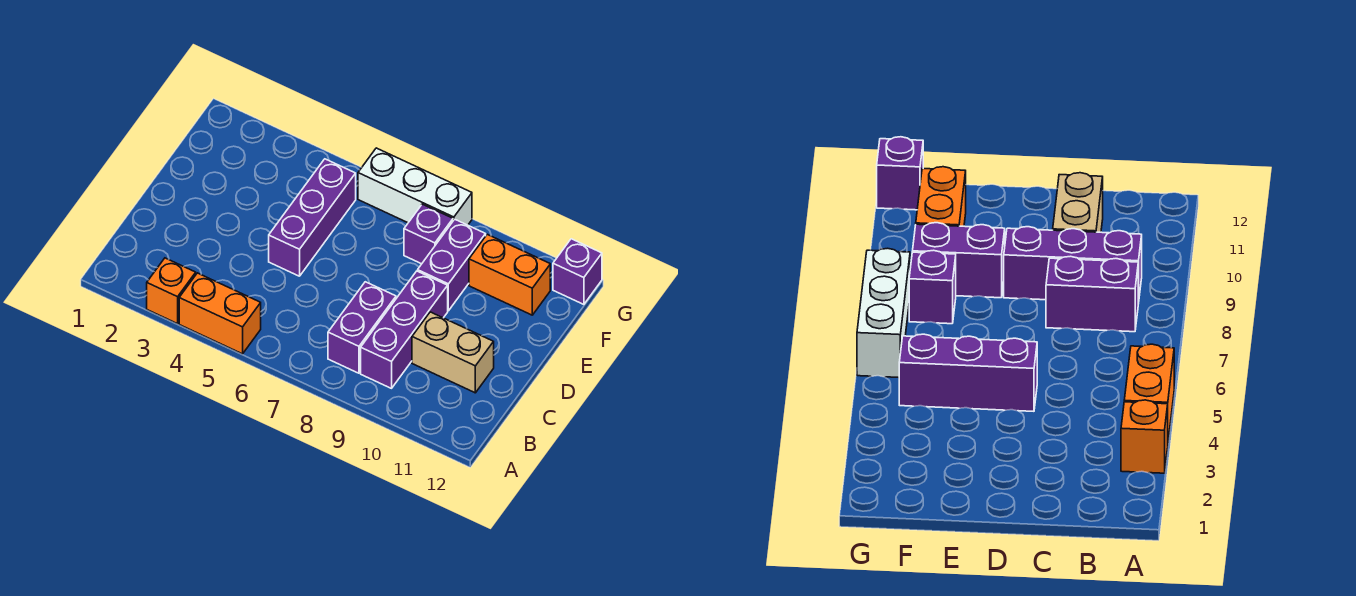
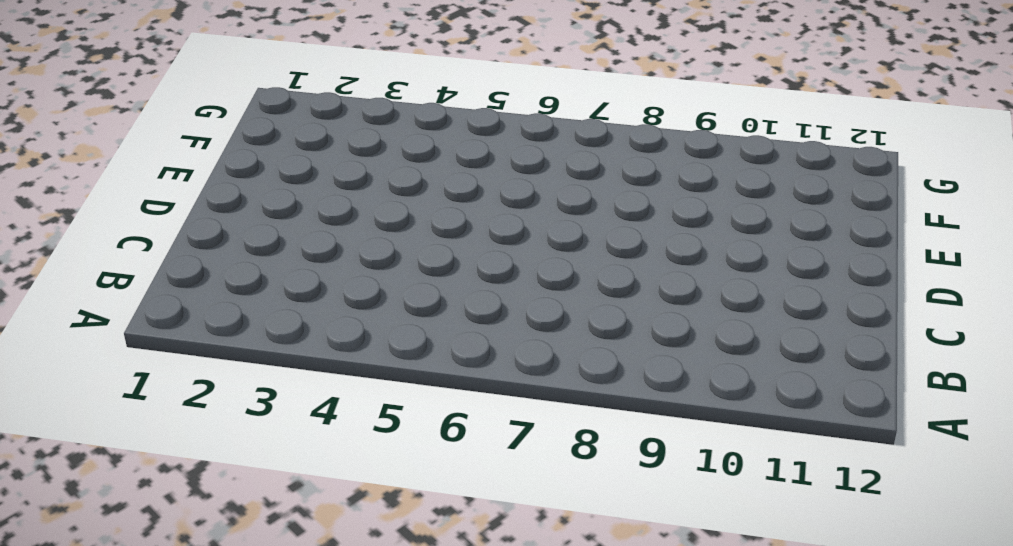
none -> orange brick A3 level 1
none -> orange brick A4:A5 level 1

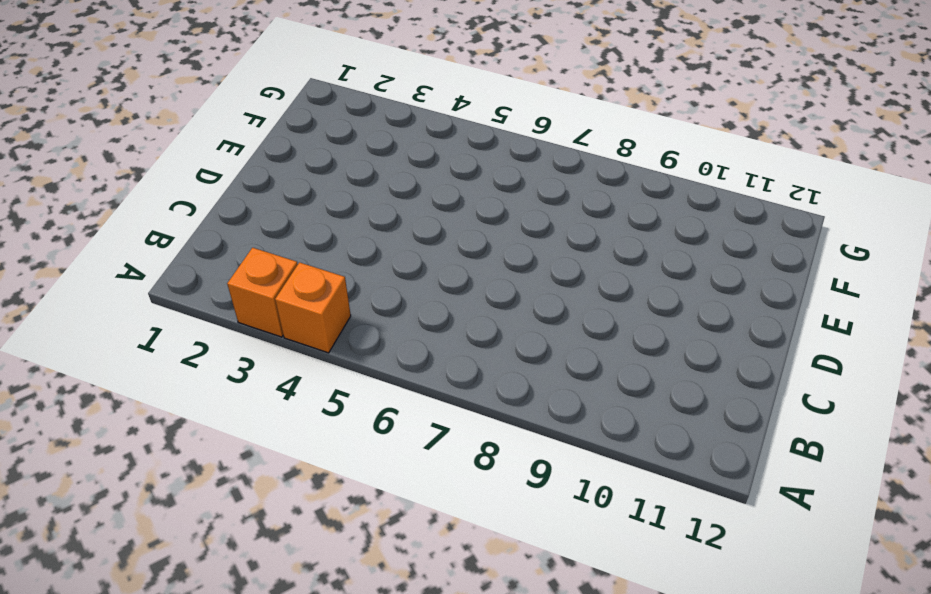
orange brick A4 level 1 -> orange brick A4:A5 level 1
none -> purple brick B8:C8 level 1
none -> purple brick B9:D9 level 1

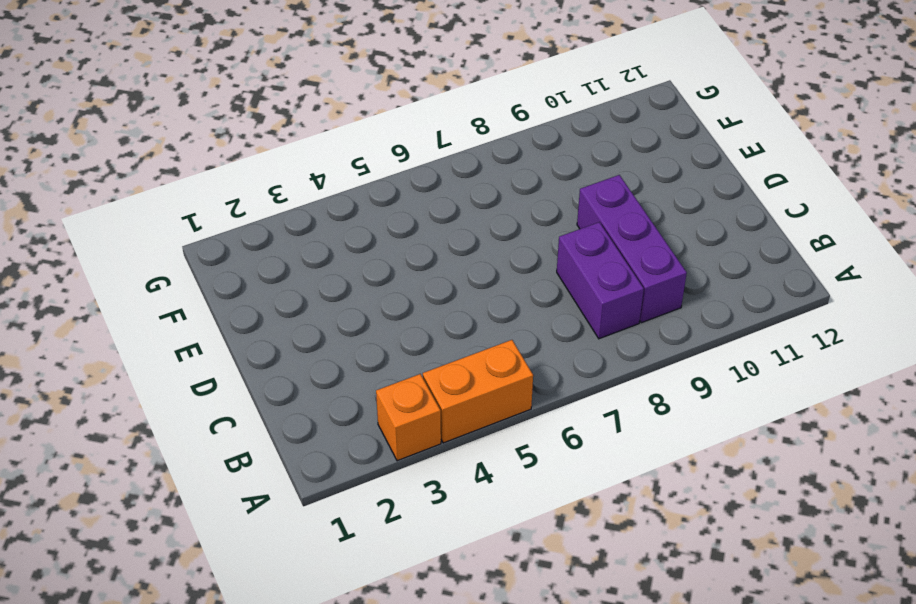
none -> tan brick C10:C11 level 1
none -> purple brick D5:F5 level 1

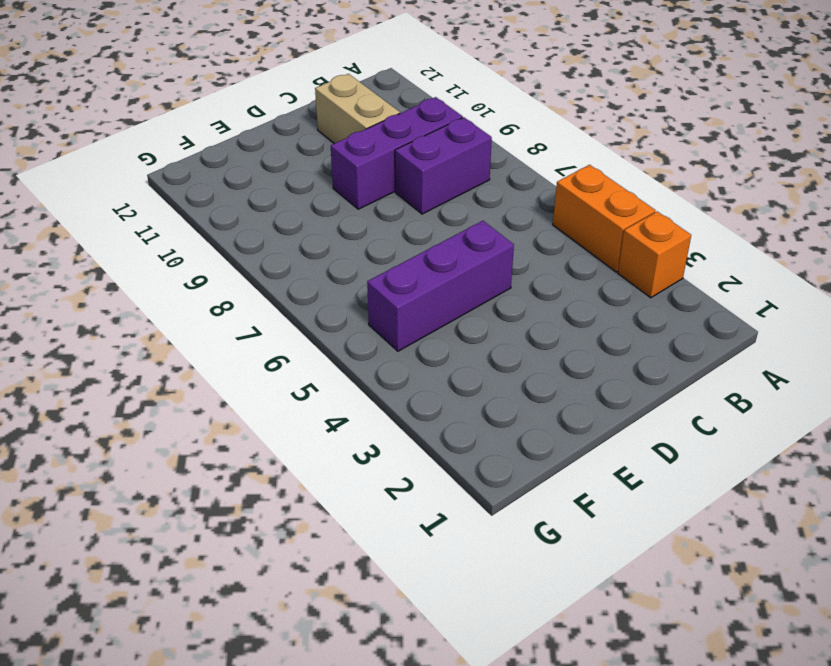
none -> purple brick E9:F9 level 1
none -> purple brick F8 level 1

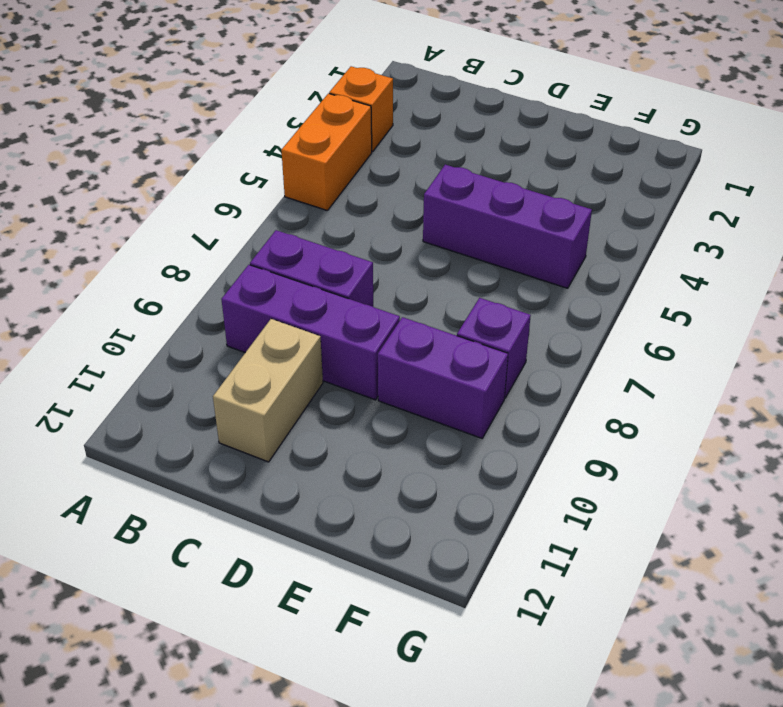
none -> orange brick F10:F11 level 1
none -> white brick G6:G8 level 1

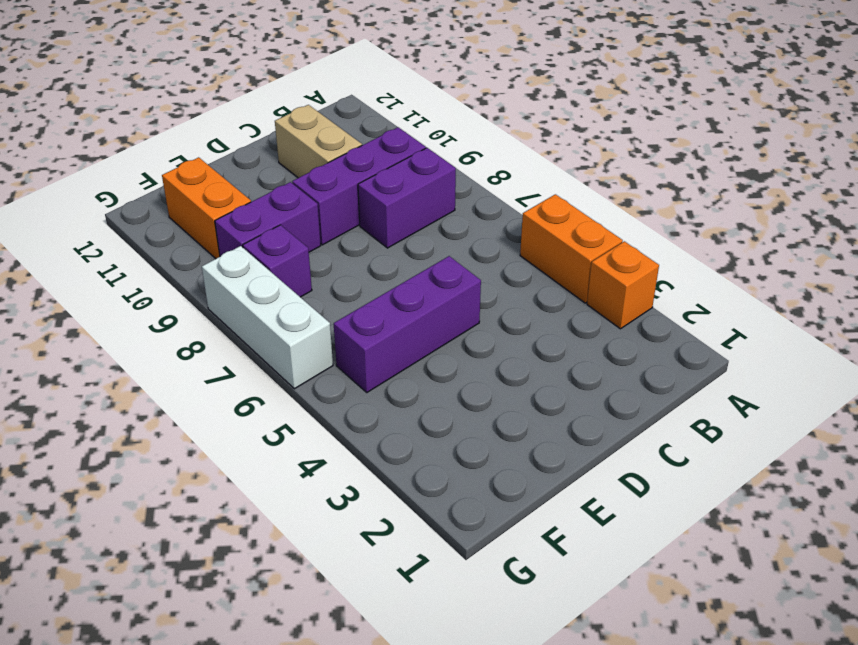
none -> purple brick G12 level 1

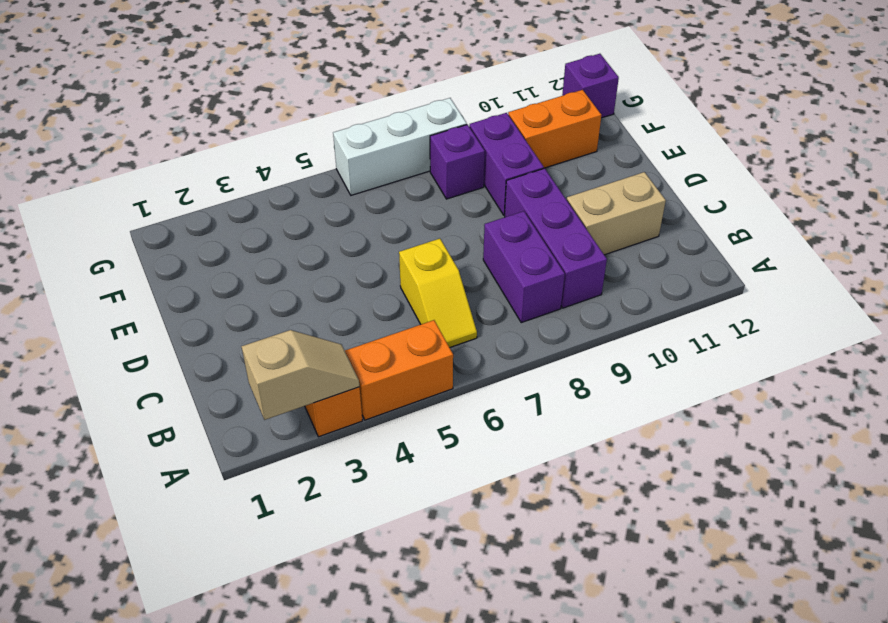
tan slope A2:A3 level 2 top 2 -> none
yellow slope B6:C6 level 1 top C -> none
none -> purple brick D5:F5 level 1

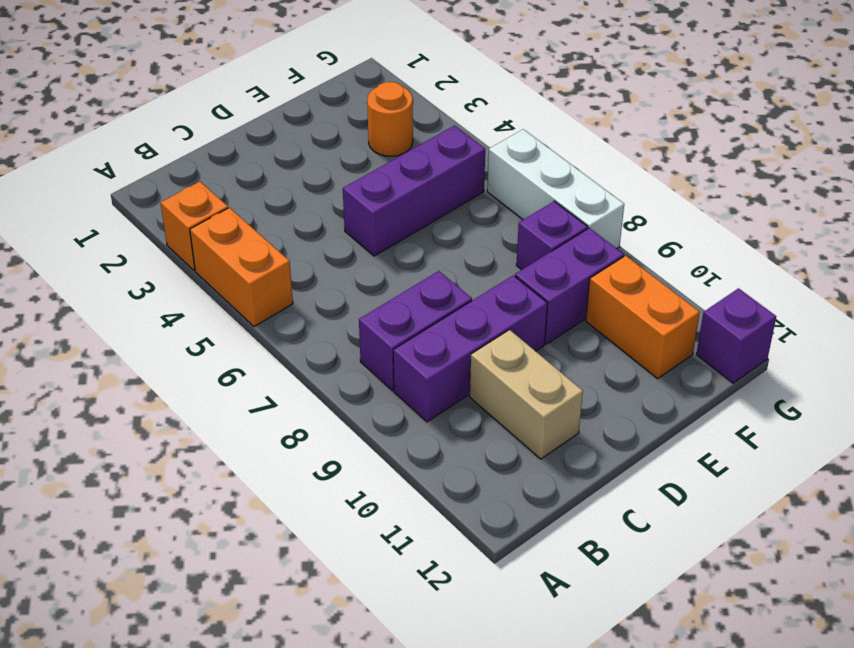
orange round brick F3 level 1 -> none

